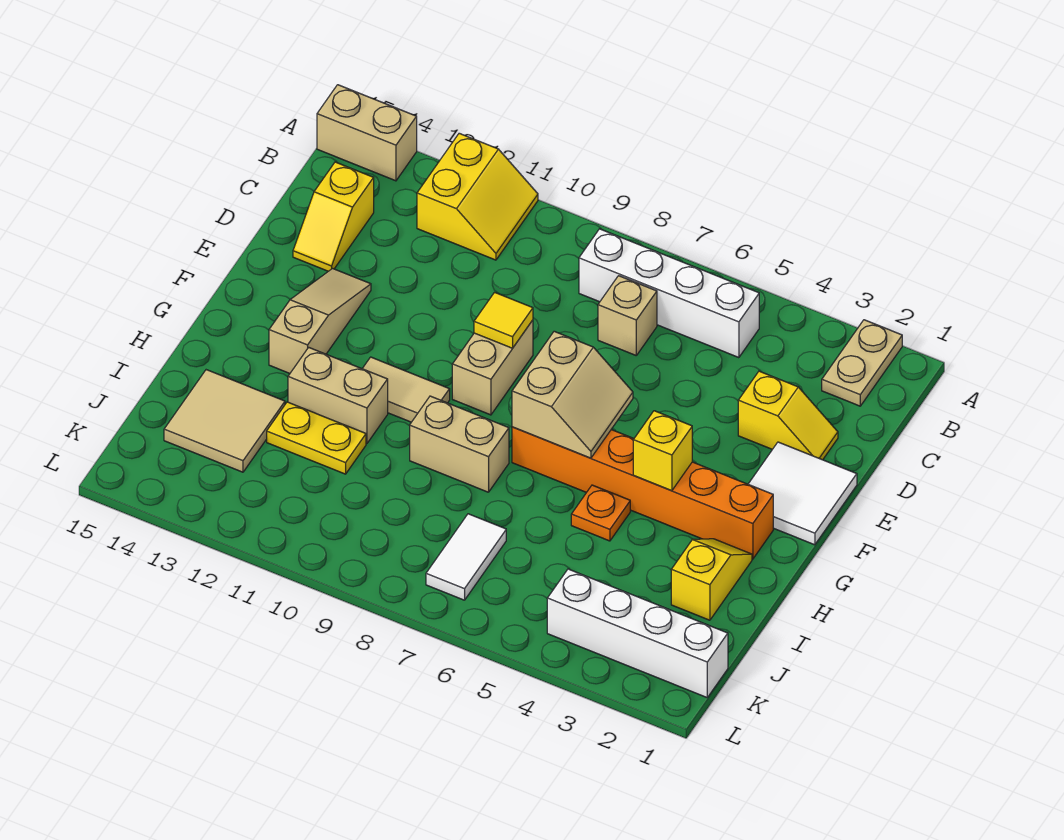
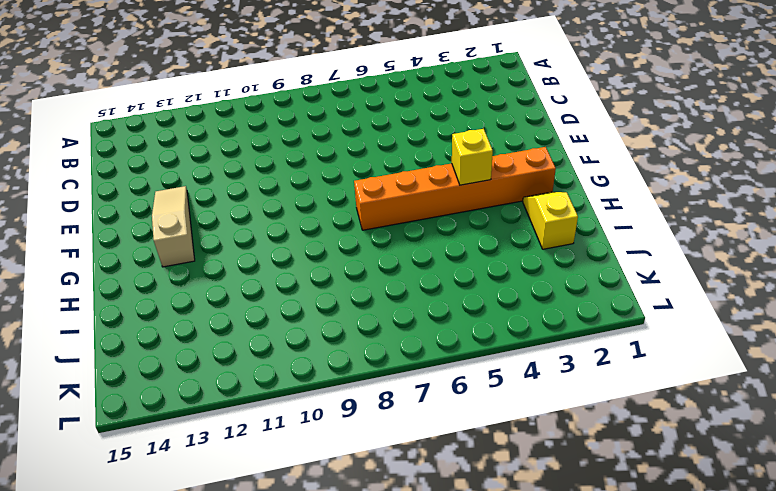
none -> tan plate A2:B2 level 1
none -> yellow slope A11:B12 level 1 top 12
none -> tan brick A14:A15 level 1

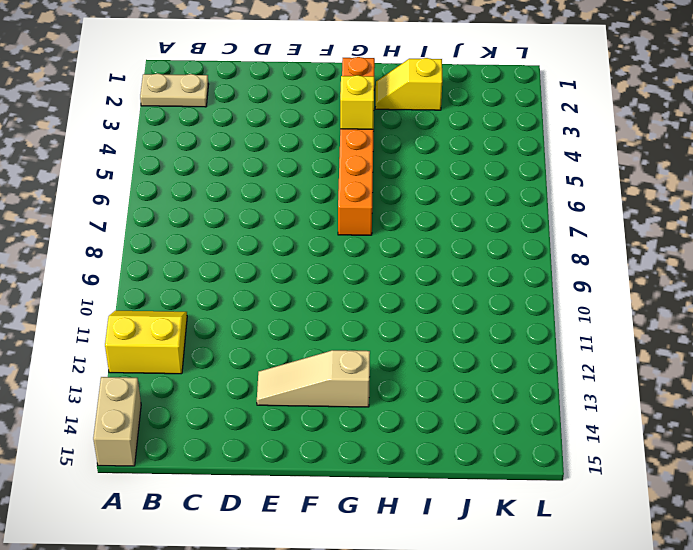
none -> white brick B5:B8 level 1
none -> tan brick C7 level 1
none -> yellow slope C14:D14 level 1 top C

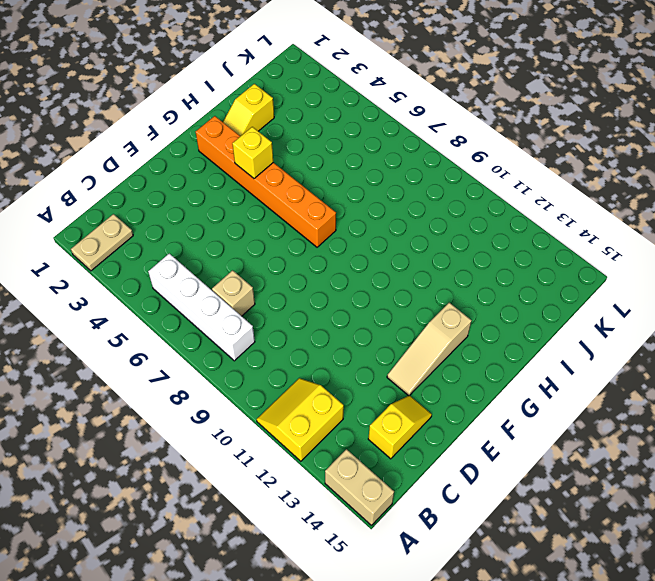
none -> yellow slope D2:D3 level 1 top 3
none -> white tile E1:F2 level 1
none -> tan brick E9:F9 level 1

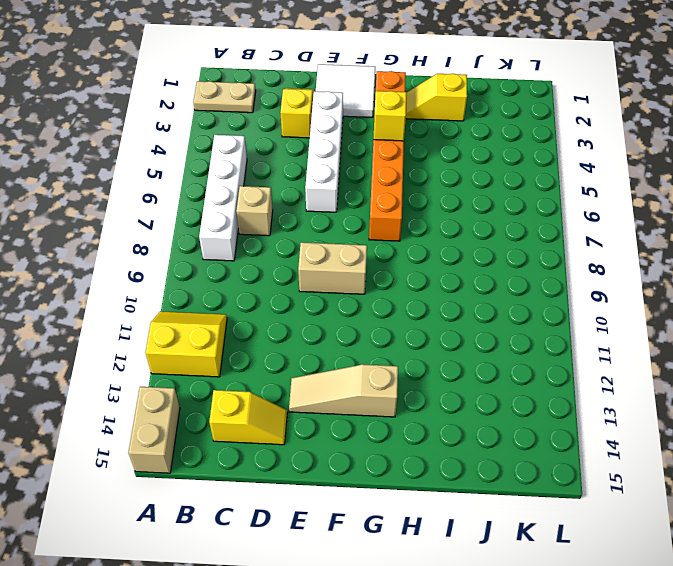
white brick E3:E6 level 1 -> white brick K1:K4 level 1
none -> tan tile G10:G11 level 1
none -> orange plate H5 level 1
none -> tan brick H8:H9 level 1

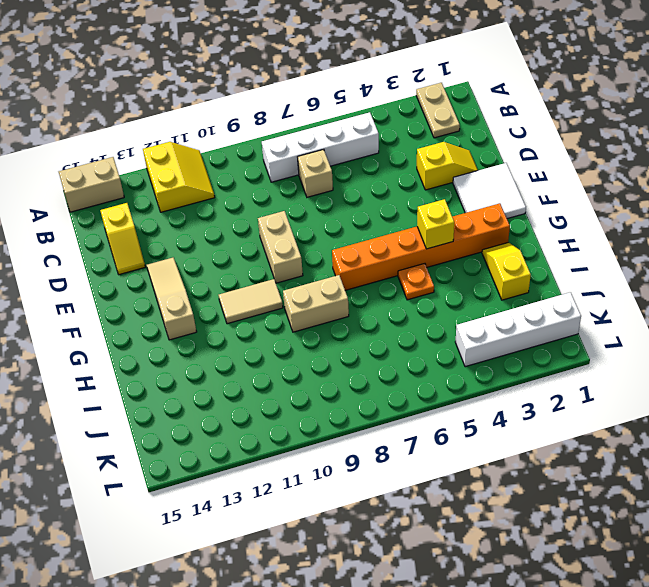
none -> tan brick H11:H12 level 1
none -> yellow plate I11:I12 level 1
none -> tan tile I13:J14 level 1

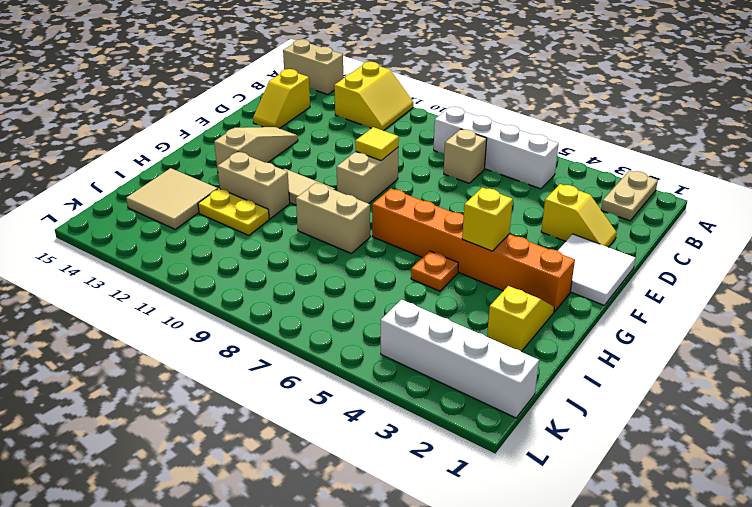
none -> white tile J7:K7 level 1
none -> tan slope F6:G7 level 2 top 7

